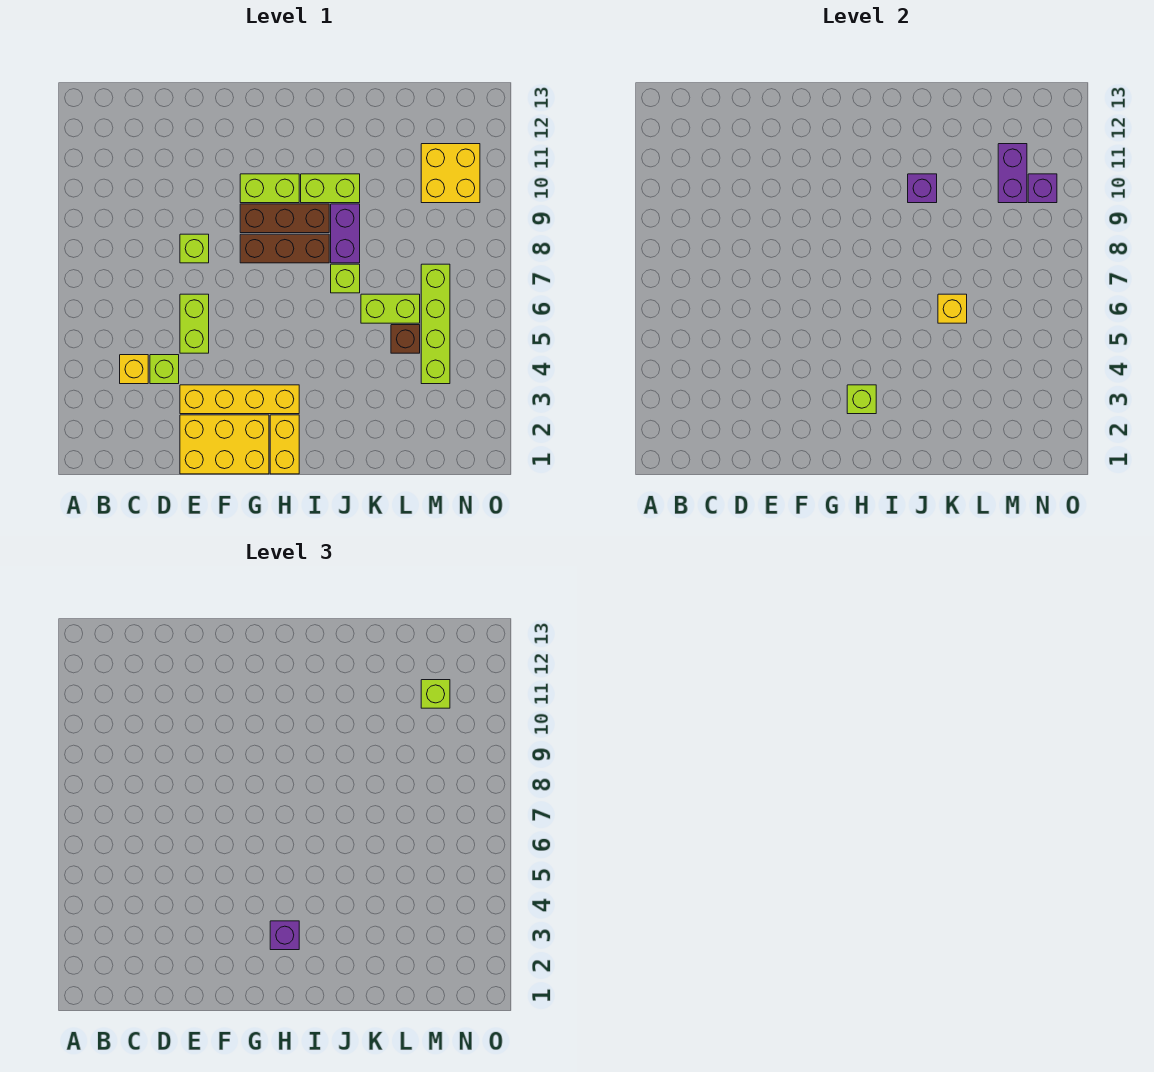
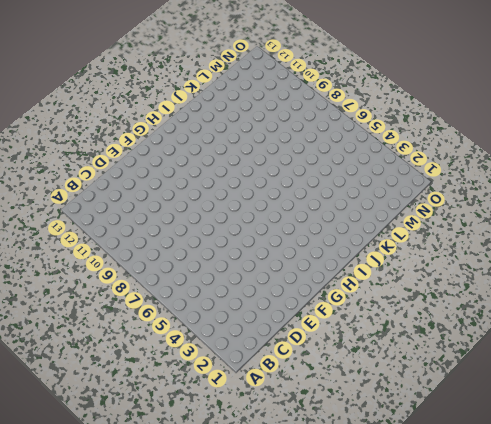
none -> yellow brick C4 level 1
none -> lime brick D4 level 1
none -> yellow brick E1:G2 level 1

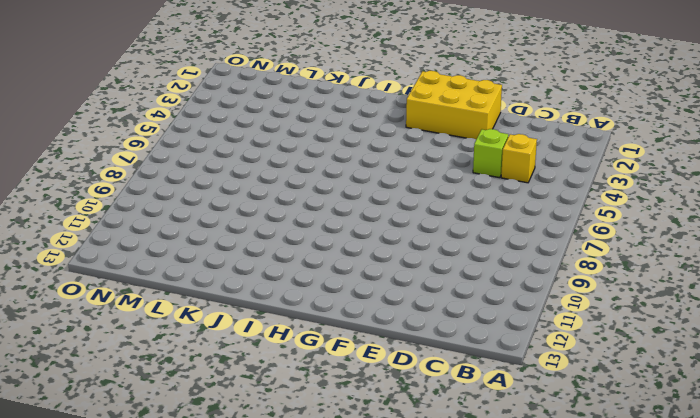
none -> yellow brick E3:H3 level 1
none -> lime brick E5:E6 level 1
none -> lime brick E8 level 1

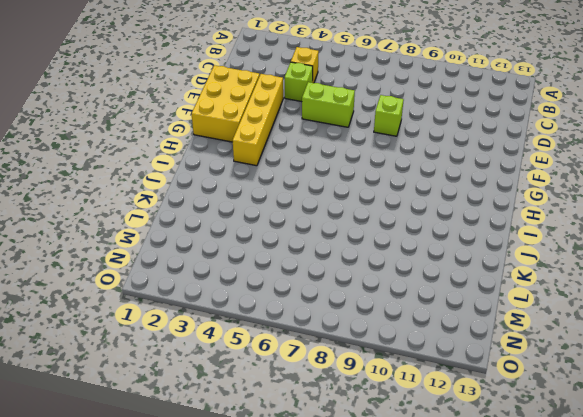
none -> brown brick G8:I8 level 1
none -> brown brick G9:I9 level 1
none -> lime brick G10:H10 level 1

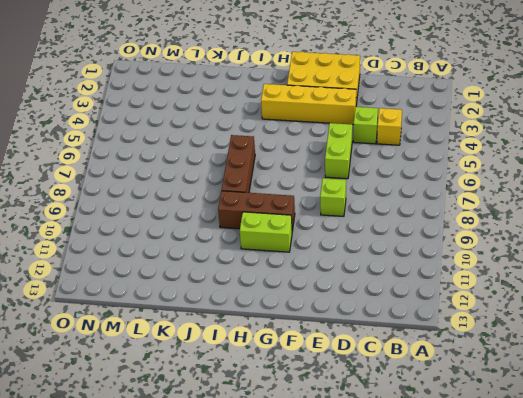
brown brick I6:I8 level 1 -> brown brick G8:I8 level 1
none -> yellow brick H1:H2 level 1
none -> lime brick I10:J10 level 1
none -> lime brick J7 level 1

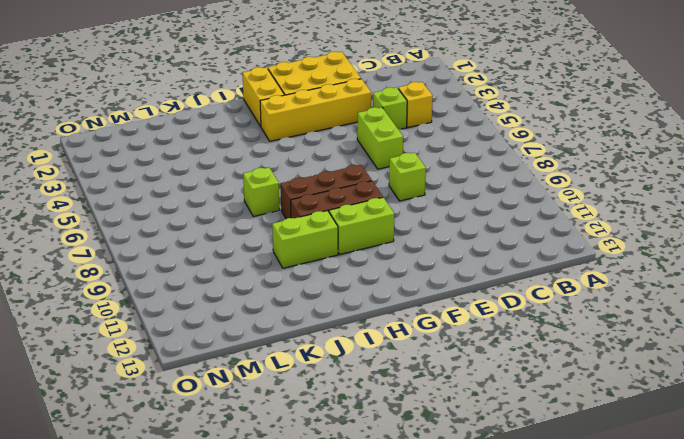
none -> purple brick J8:J9 level 1
none -> lime brick K6:L6 level 1
none -> brown brick L5 level 1

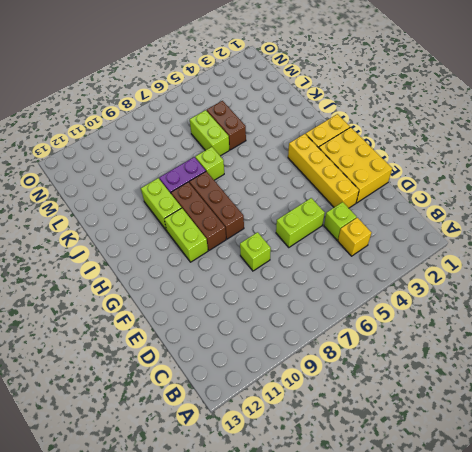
brown brick K5:L5 level 1 -> brown brick L5 level 1
none -> lime brick M4:M7 level 1
none -> yellow brick M10:N11 level 1
none -> lime brick H3 level 2

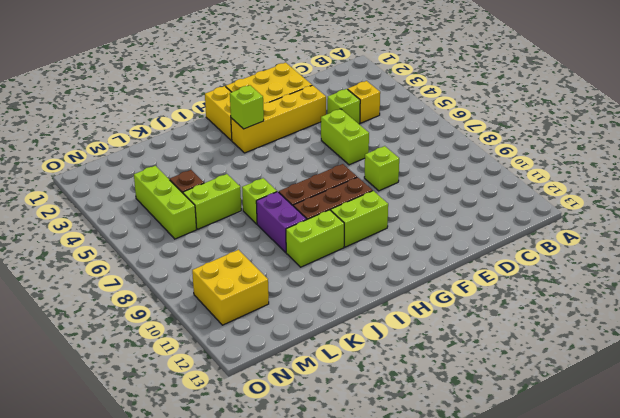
lime brick M4:M6 level 1 -> lime brick M4:M7 level 1
none -> purple brick J10 level 2
none -> yellow brick K6 level 2
none -> purple brick M10:M11 level 2

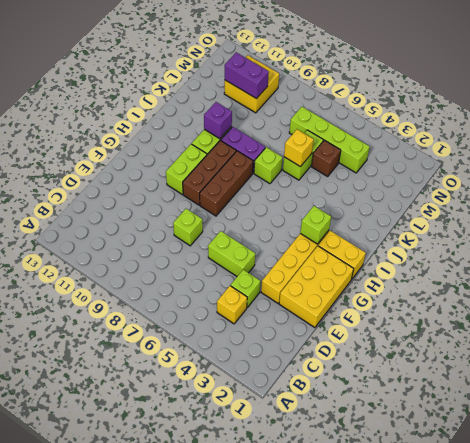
none -> purple brick N10 level 2
none -> purple brick H3 level 3
none -> lime brick M11 level 3

